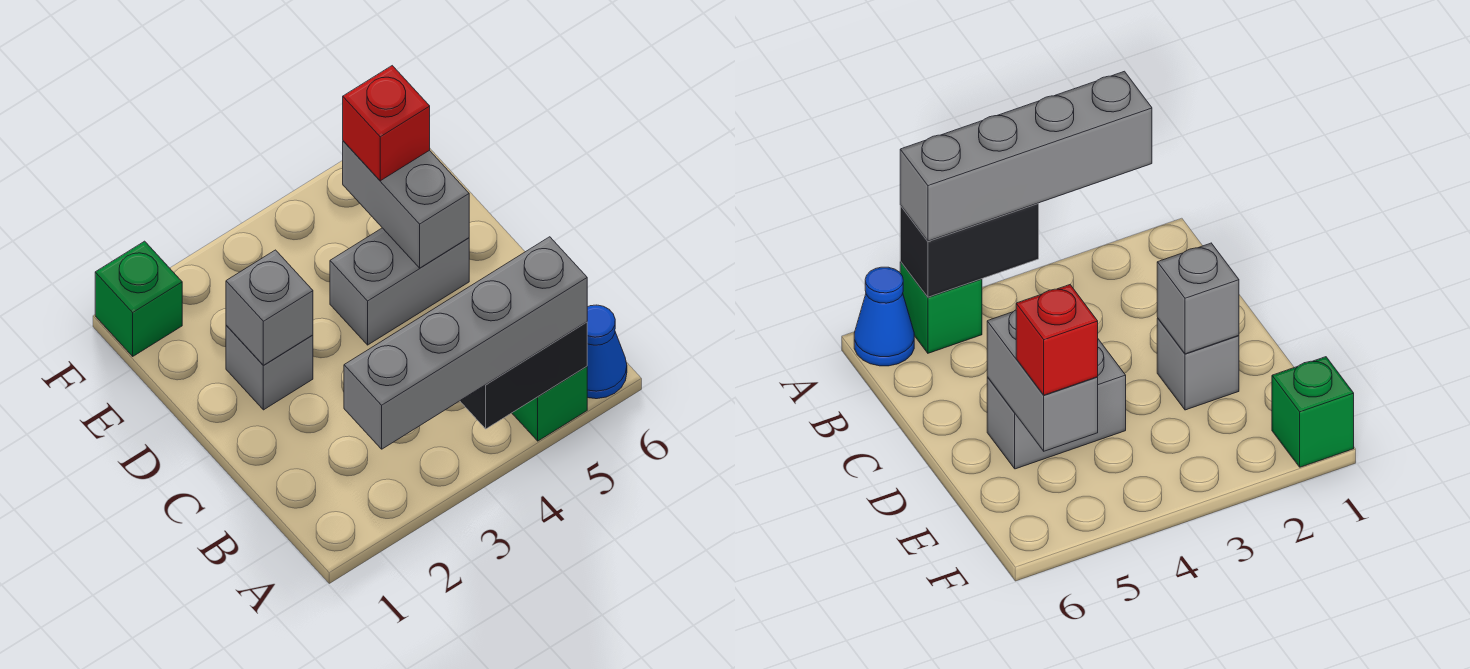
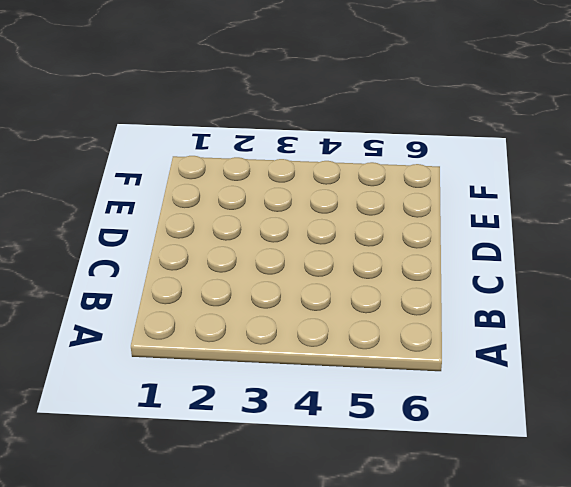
none -> green brick A5 level 1
none -> blue cone A6 level 1

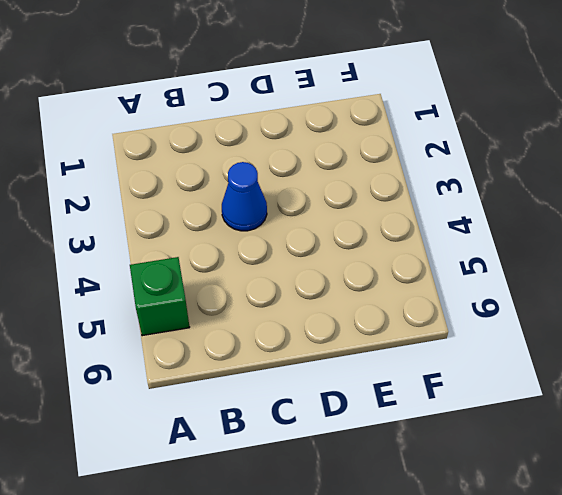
blue cone C3 level 1 -> blue cone A6 level 1
none -> grey brick D2 level 1
none -> grey brick D4:D5 level 1

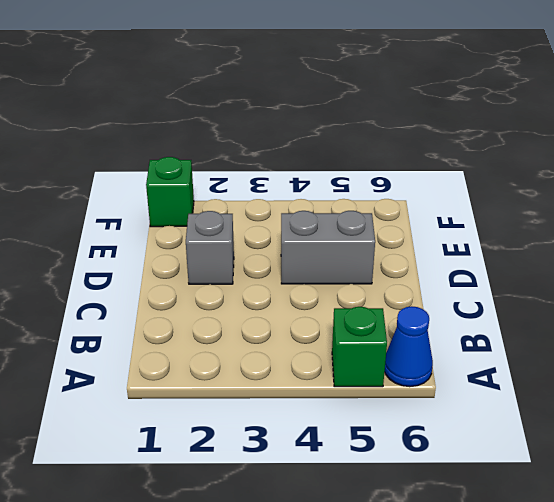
none -> black brick A4:A5 level 2
none -> grey brick D2 level 2

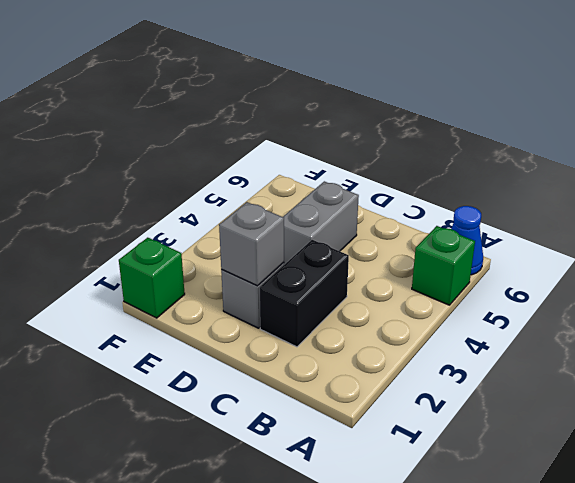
black brick C2:C3 level 1 -> black brick A4:A5 level 2
none -> grey brick D5:E5 level 2
none -> grey brick A2:A5 level 3

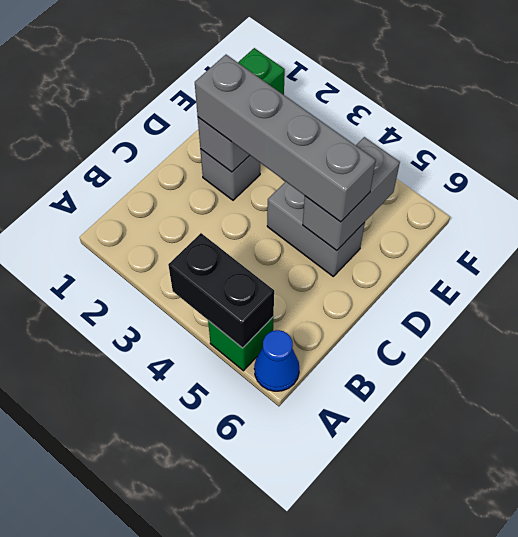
grey brick D2:D5 level 3 -> grey brick A2:A5 level 3
none -> red brick E5 level 3

